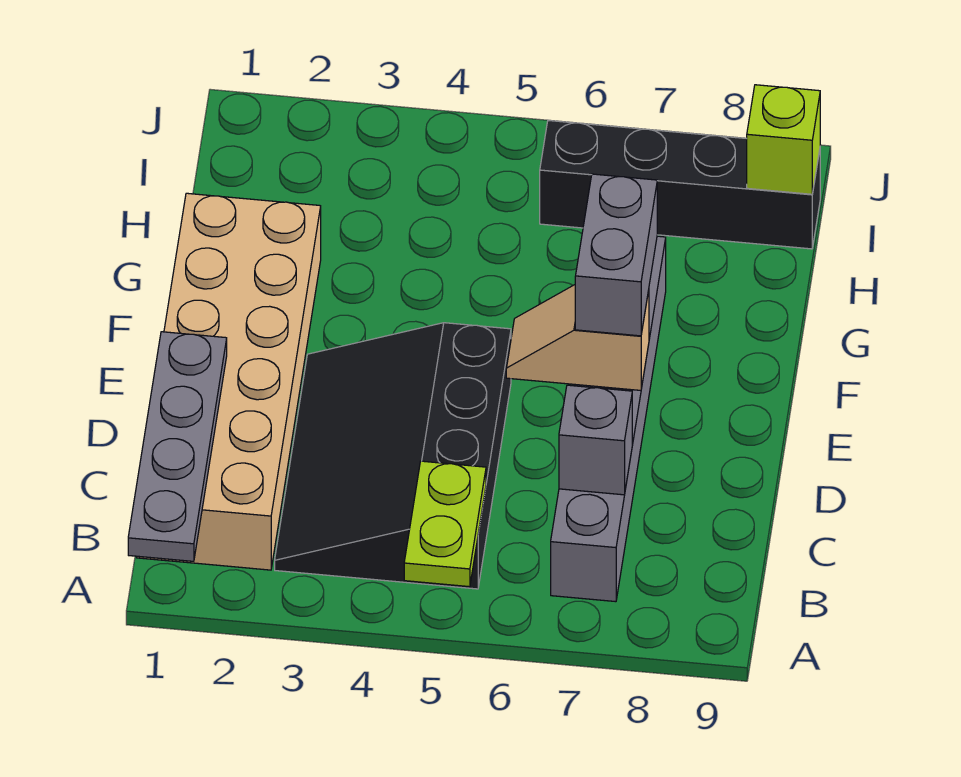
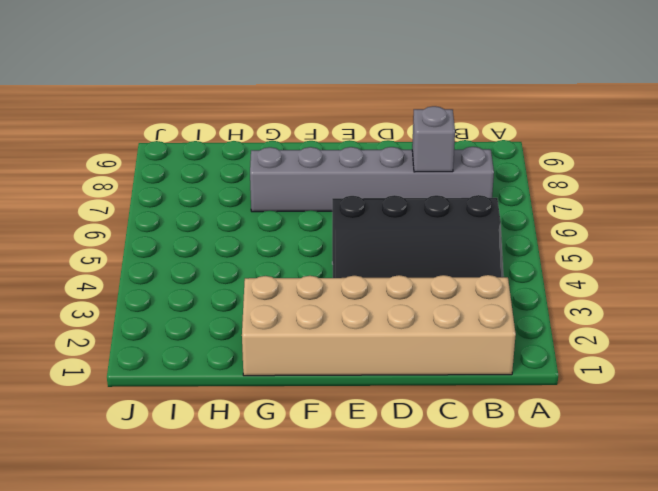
none -> black brick I6:I9 level 1
none -> grey plate A1:D1 level 2

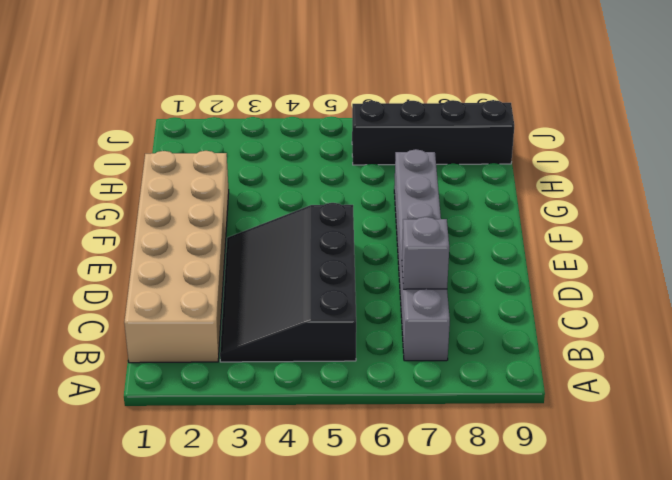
none -> grey plate A1:D1 level 2
none -> lime plate A5:B5 level 2

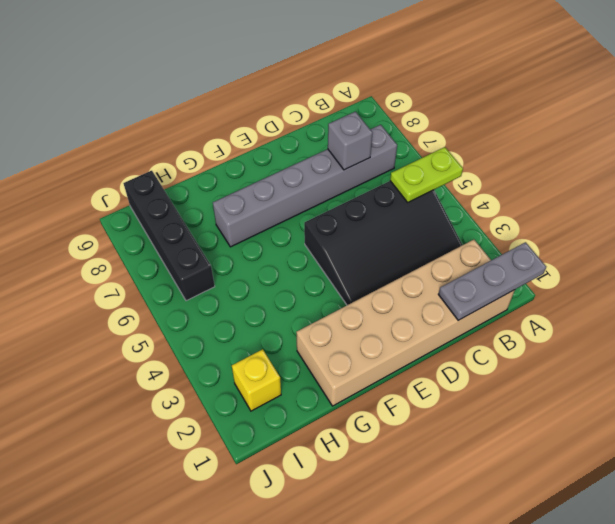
grey plate A1:C1 level 2 -> grey plate A1:D1 level 2
yellow brick I2 level 1 -> none
none -> tan slope E6:E7 level 2 top 7
none -> lime brick I9 level 2

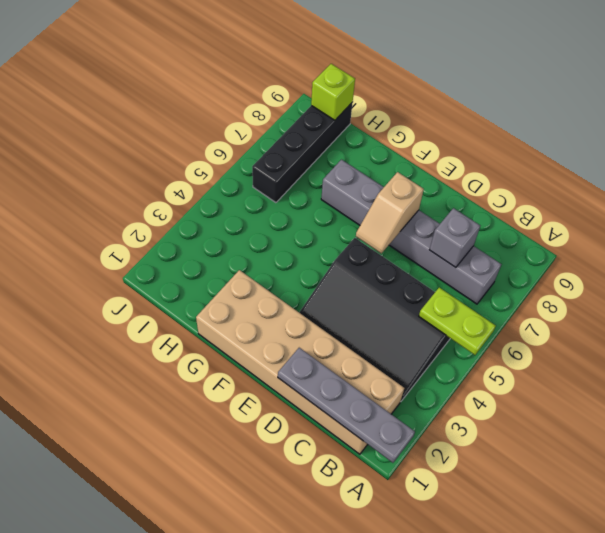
none -> grey brick E7:F7 level 3

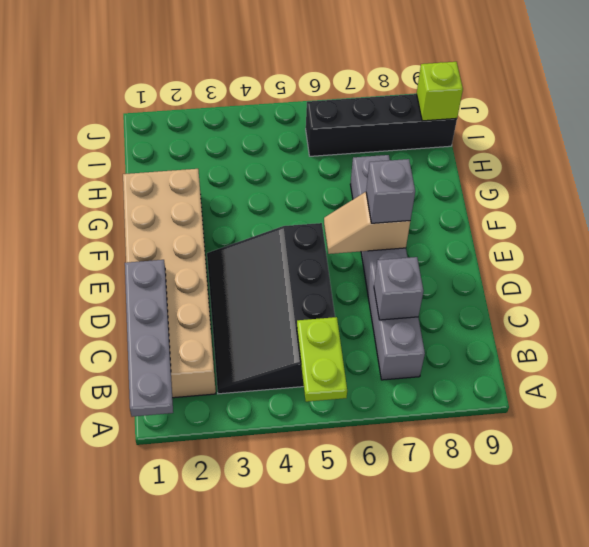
grey brick E7 level 3 -> grey brick E7:F7 level 3

